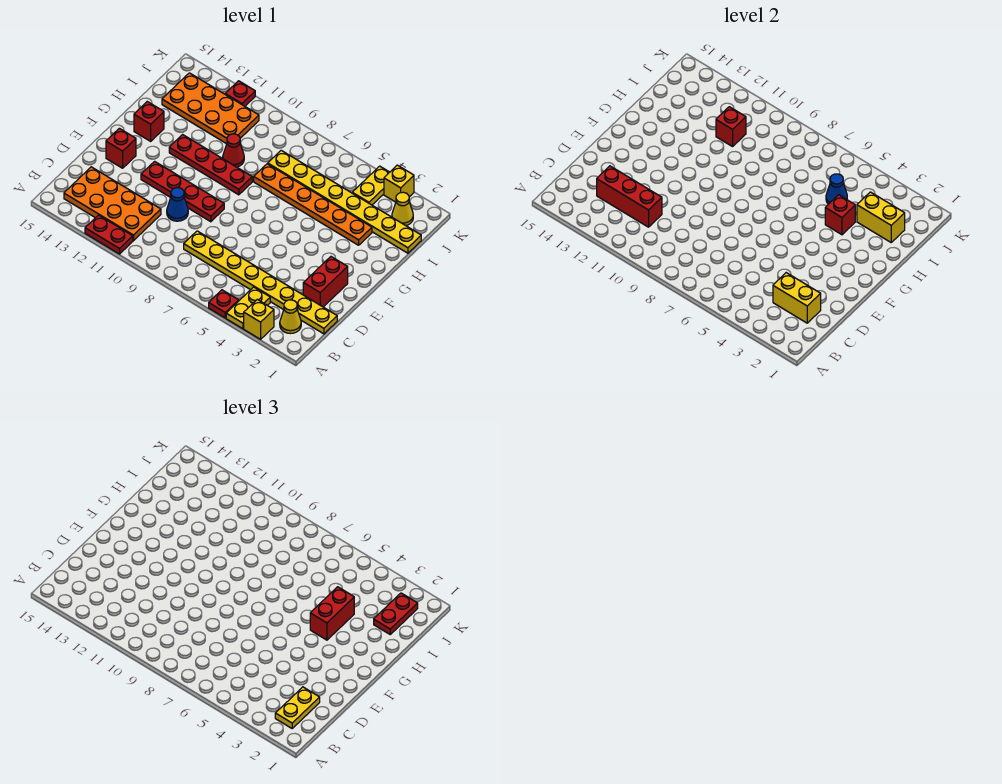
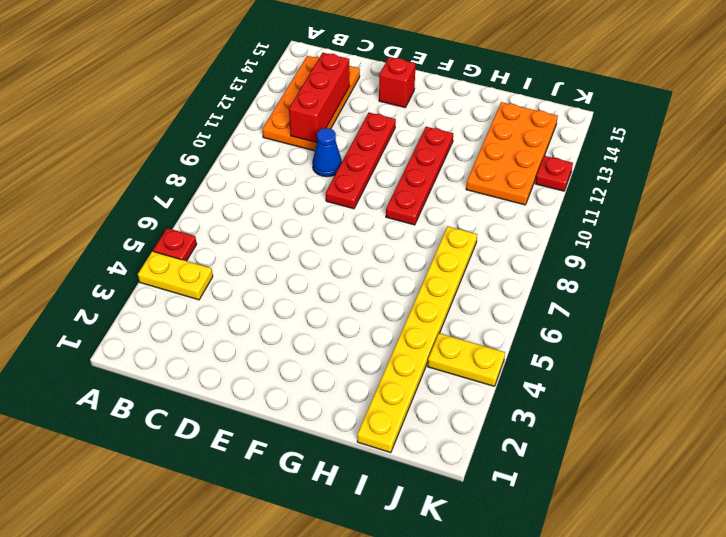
none -> yellow brick A3 level 1
none -> red plate A11:A12 level 1
none -> yellow cone B2 level 1
none -> yellow plate C1:C8 level 1

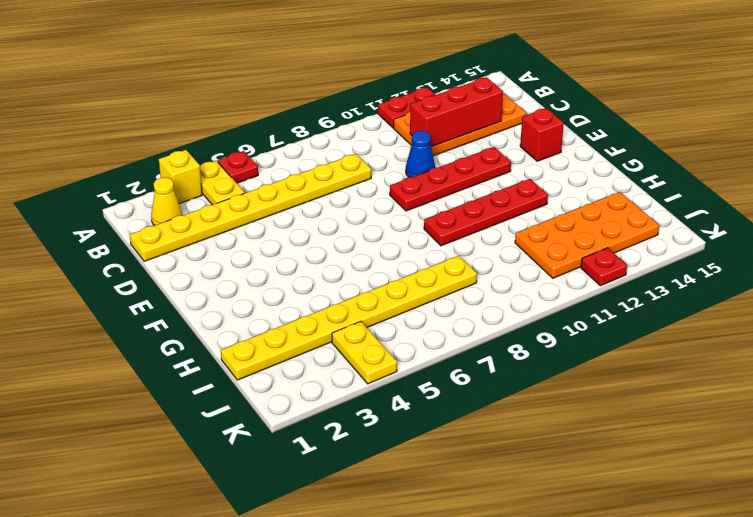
none -> red brick D2:E2 level 1
none -> red brick G14 level 1
none -> orange plate H3:H8 level 1
none -> red cone H10 level 1

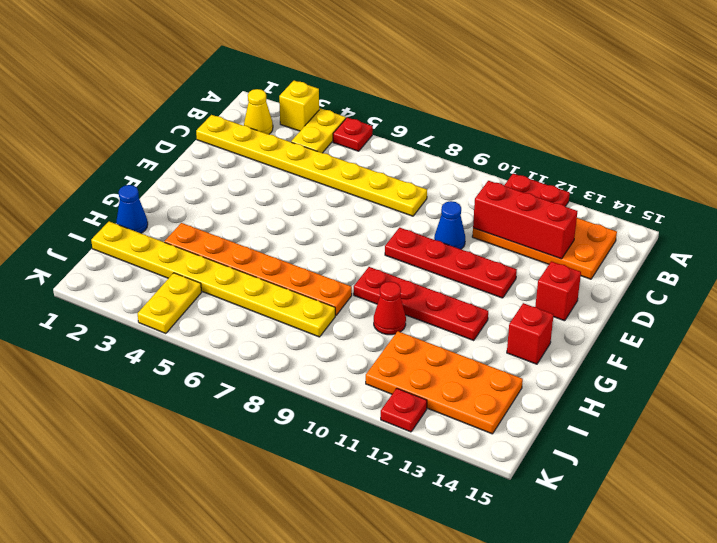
blue cone H1 level 1 -> blue cone I5 level 2
none -> red brick D2:E2 level 1
none -> yellow cone J2 level 1
none -> yellow brick K3 level 1
none -> yellow brick C2:C3 level 2

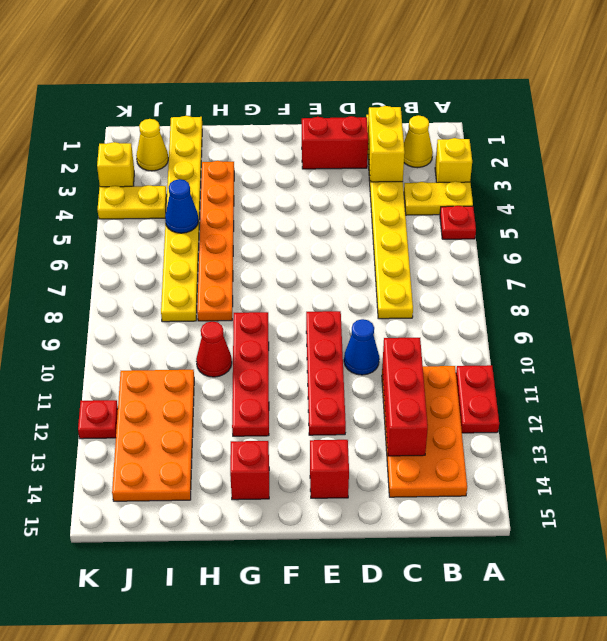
none -> red brick H4 level 2
none -> yellow brick I2:I3 level 2
none -> red brick I11 level 2
none -> yellow plate B2:C2 level 3

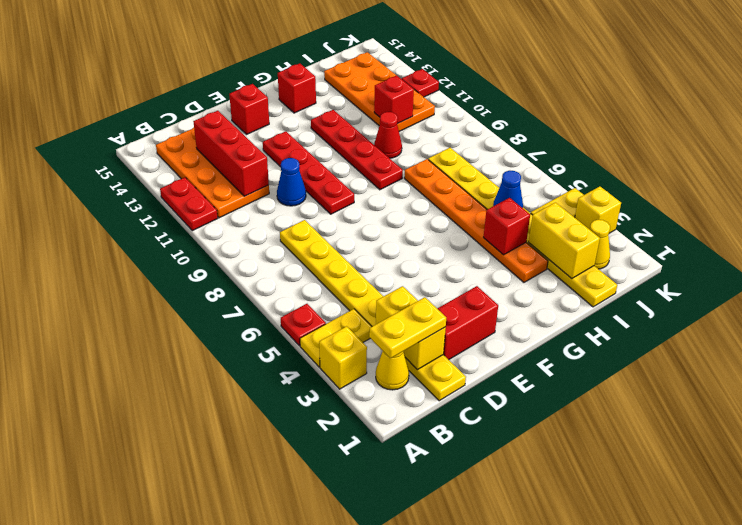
none -> red brick G4:H4 level 3
none -> red plate I2:J2 level 3

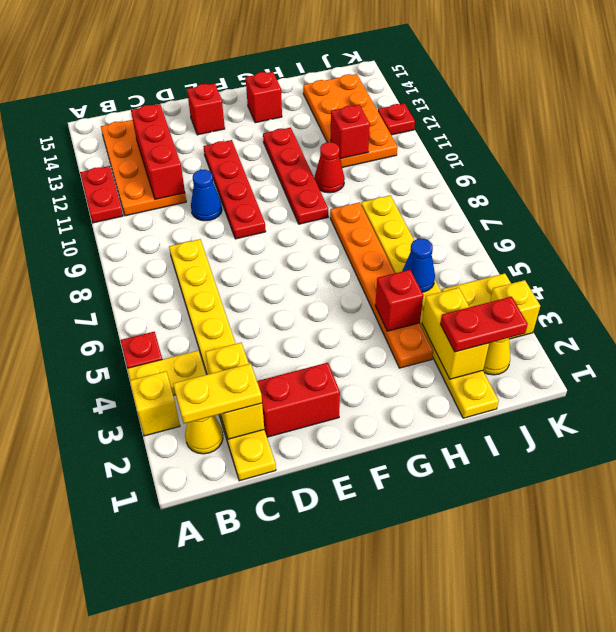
none -> red brick G4:H4 level 3

